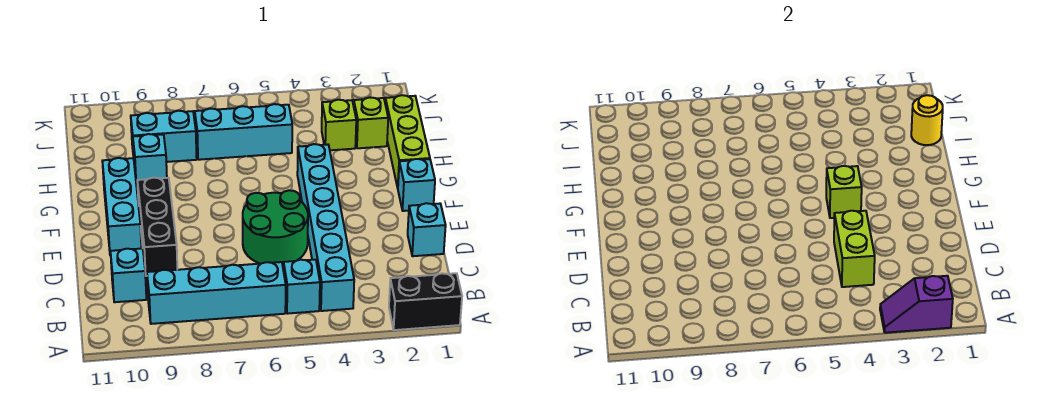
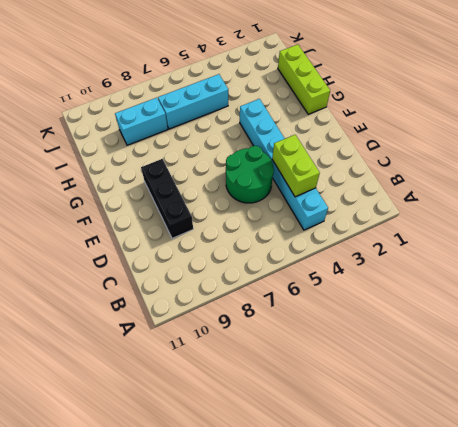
none -> black brick A1:A2 level 1
none -> cyan brick B5 level 1
none -> cyan brick B6:B9 level 1

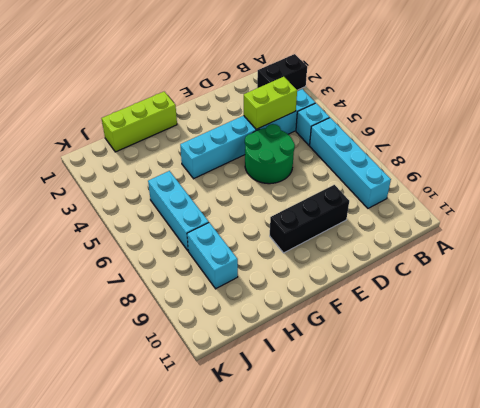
black brick A2:B2 level 1 -> black brick A1:A2 level 1
none -> cyan brick C10 level 1
none -> cyan brick D1 level 1
none -> cyan brick E10:G10 level 1

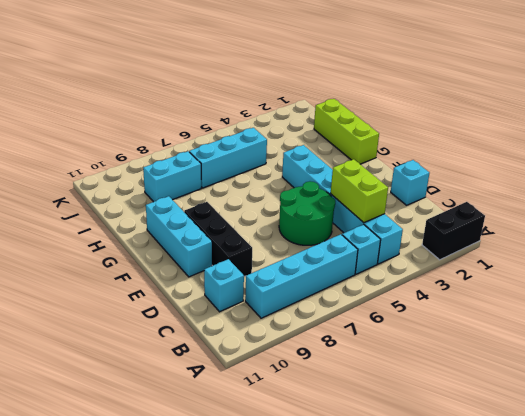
none -> cyan brick F1 level 1
none -> cyan brick H9 level 1
none -> lime brick I2 level 1

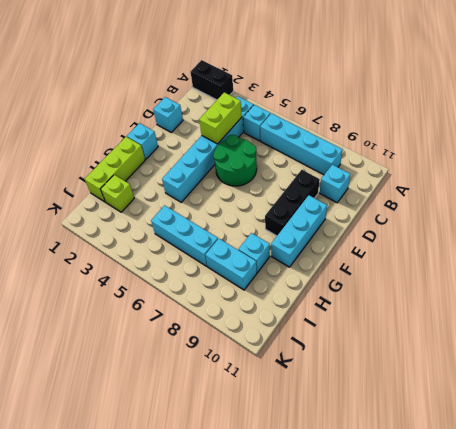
none -> lime brick I3 level 1
none -> purple slope A2:A3 level 2 top 2
none -> lime brick F4 level 2

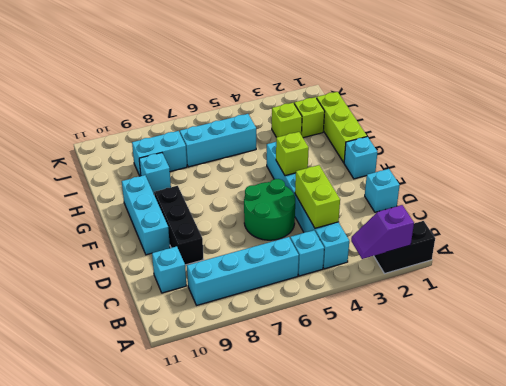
none -> yellow round brick I1 level 2

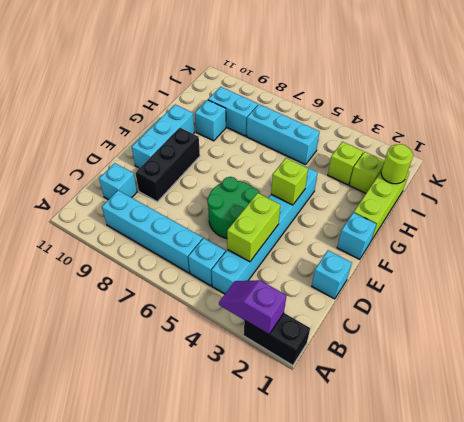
lime round brick I1 level 2 -> yellow round brick I1 level 2

